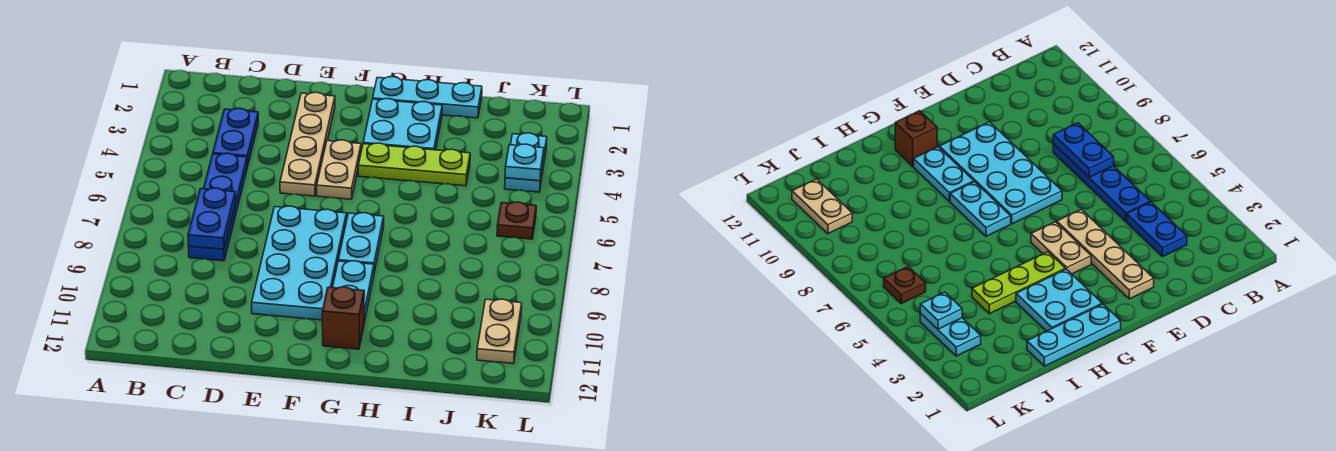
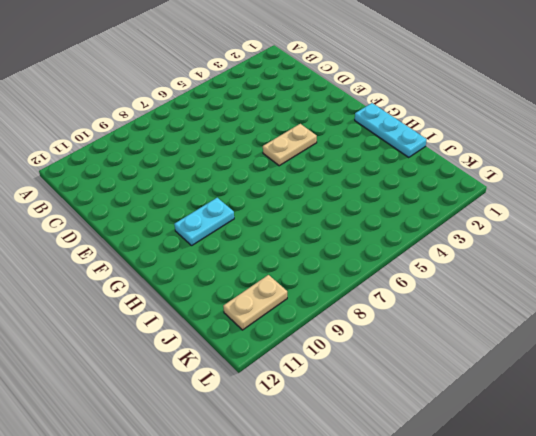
none -> blue plate C3:C4 level 1
none -> blue plate C5:C8 level 1
none -> tan plate E2:E5 level 1

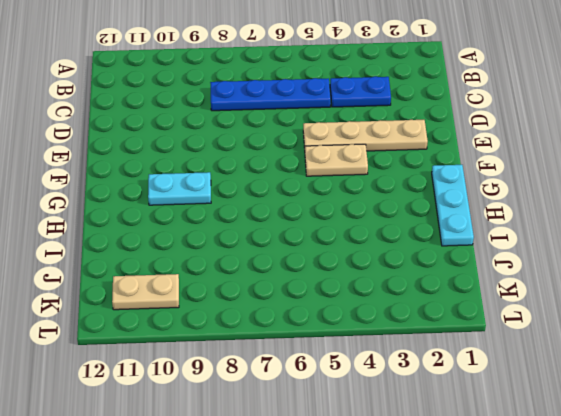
none -> cyan plate E7:F10 level 1
none -> cyan plate G2:H3 level 1
none -> lime plate G4:I4 level 1

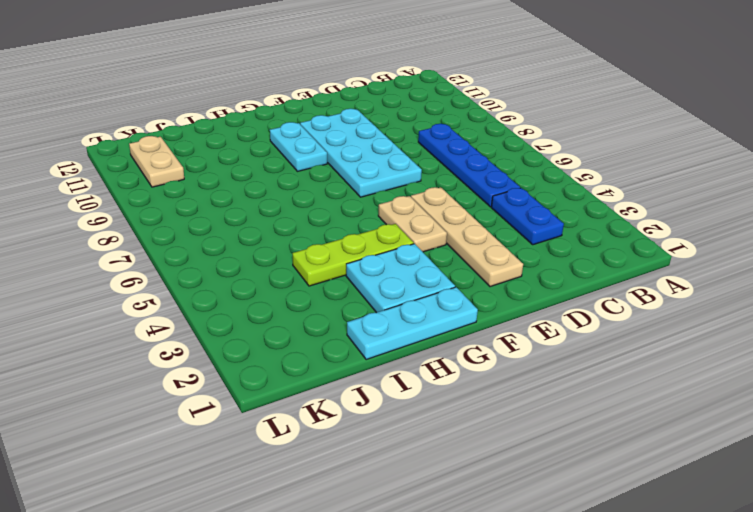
none -> cyan plate G7:G8 level 1
none -> brown brick G11 level 1
none -> cyan plate K3:K4 level 1

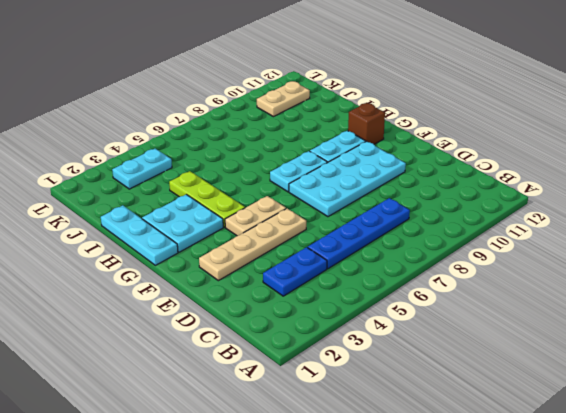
none -> brown plate K6 level 1
none -> blue plate C7:C8 level 2
none -> cyan plate K4 level 2

